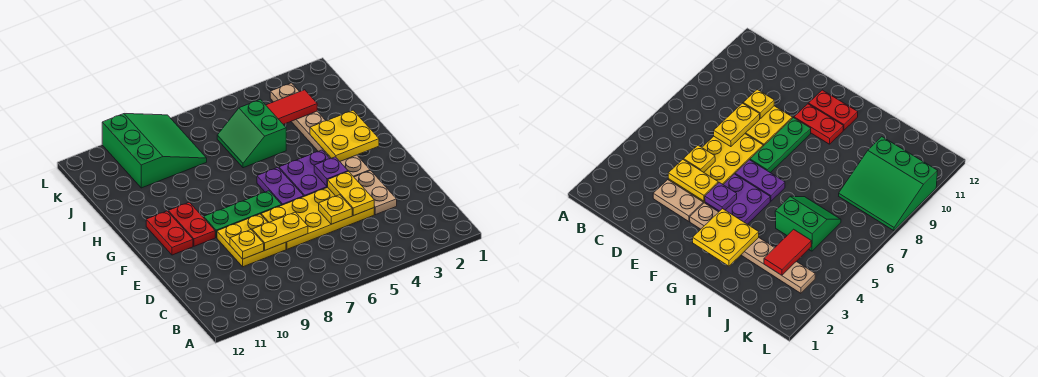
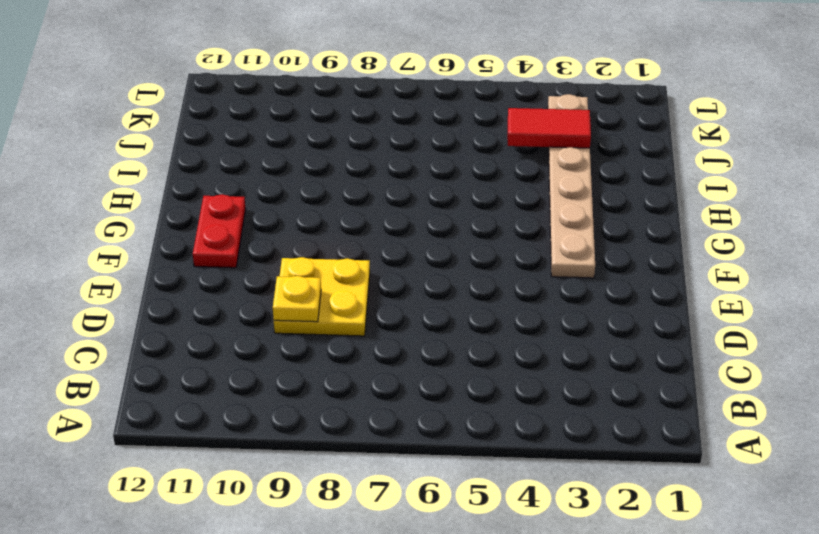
none -> tan plate D3:E3 level 1
none -> yellow plate D4:E7 level 1
none -> purple plate F4:G5 level 1

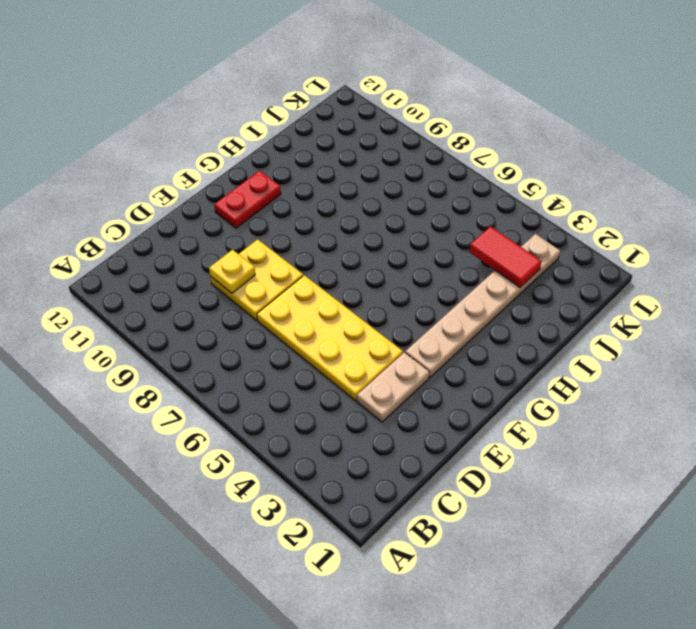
none -> purple plate F4:G5 level 1
none -> purple plate F6:G6 level 1
none -> green plate F7:F9 level 1

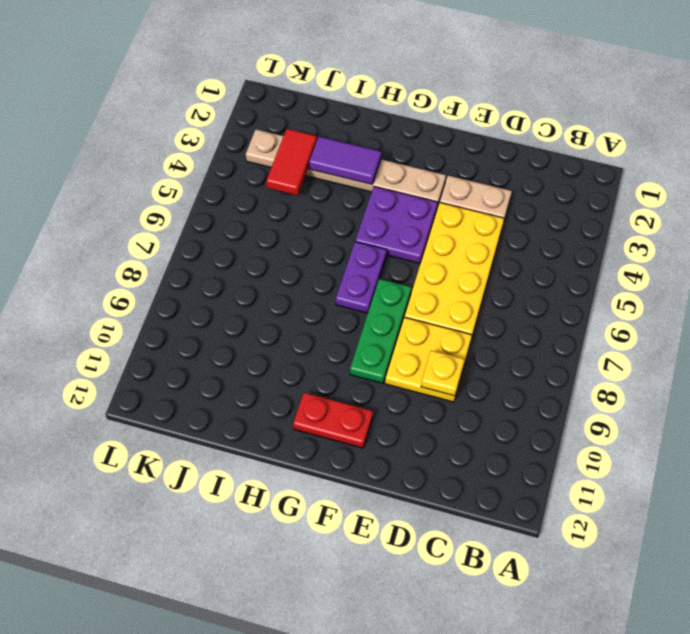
purple plate G6:G7 level 1 -> purple plate F6:G6 level 1
purple tile H3:I3 level 2 -> yellow plate G2:H3 level 2
none -> red plate F10:G10 level 1
none -> green slope I5:J6 level 1 top 5
none -> green slope J8:L10 level 1 top 10

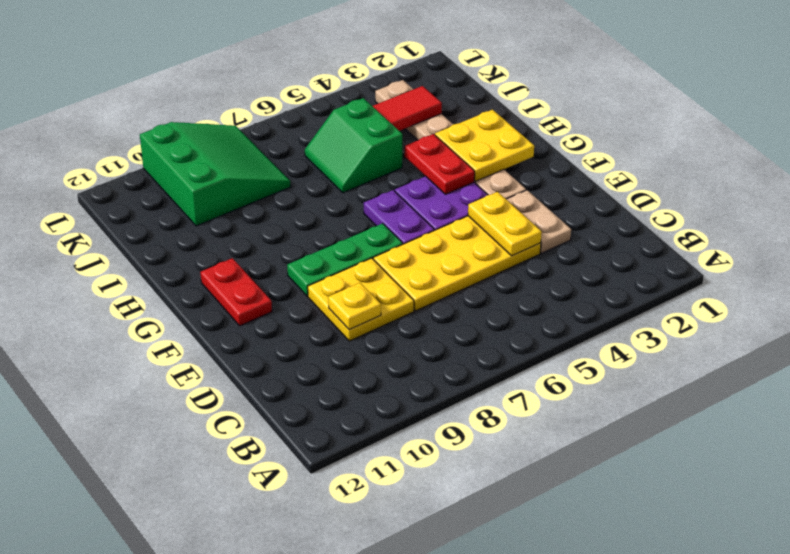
red plate G4:H4 level 2 -> red plate F10:G10 level 1
none -> yellow plate D5 level 2
none -> yellow plate D7:D8 level 2
none -> purple plate F4 level 2

